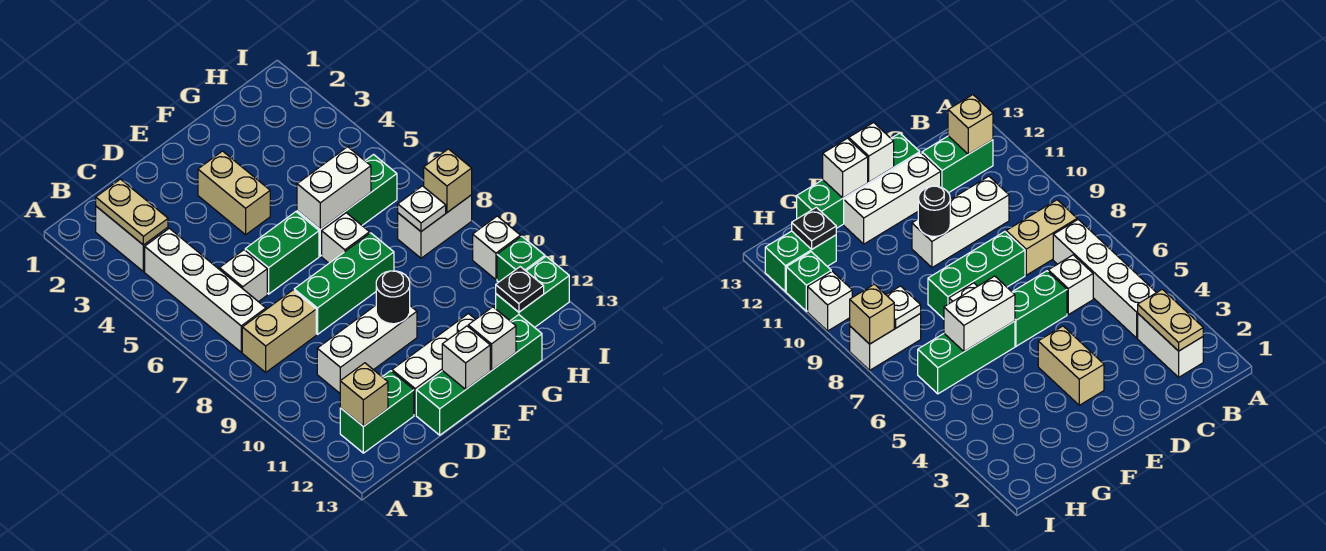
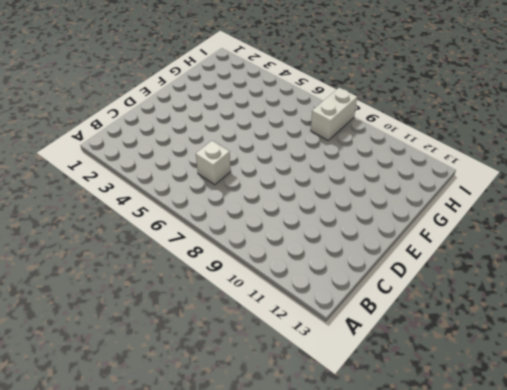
none -> white brick B2:B3 level 1
none -> white brick B4:B7 level 1
none -> tan brick B8:C8 level 1

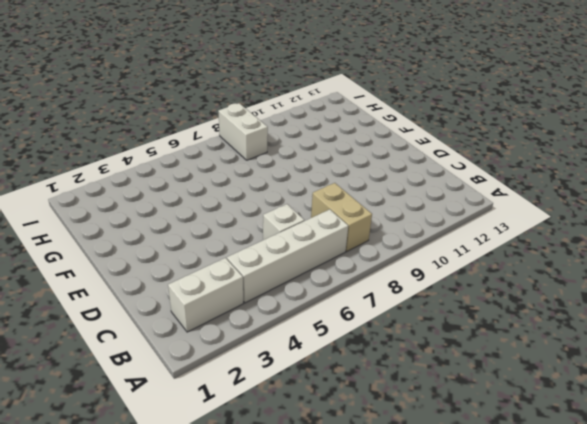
none -> green brick B12:C12 level 1
none -> white brick C10:E10 level 1
none -> green brick D6:E6 level 1

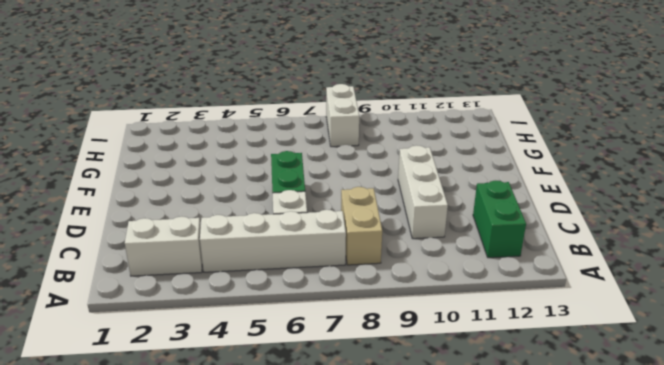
none -> green brick D8:F8 level 1
none -> white brick D12:F12 level 1
none -> green brick D13:G13 level 1

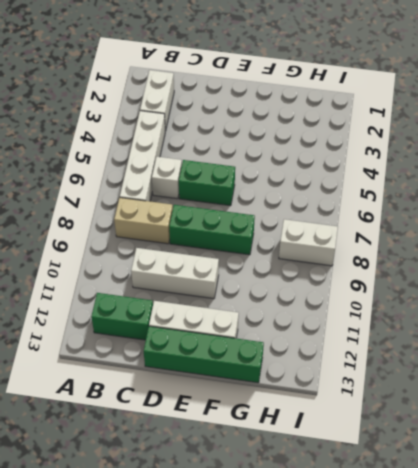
none -> tan brick E3:E4 level 1
none -> green brick F6:H6 level 1
none -> white brick F7 level 1

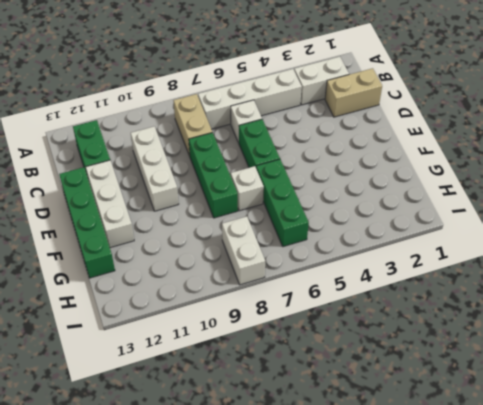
tan brick C1:C2 level 1 -> tan brick E3:E4 level 1
none -> green brick H12:I12 level 1
none -> white brick I10 level 1
none -> green brick I11 level 1

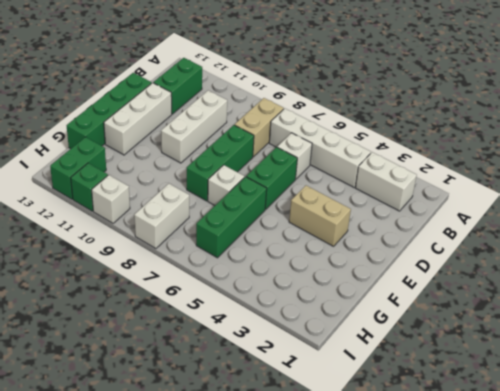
none -> tan plate B2:B3 level 2
none -> tan brick B12 level 2
none -> black round brick E10 level 2

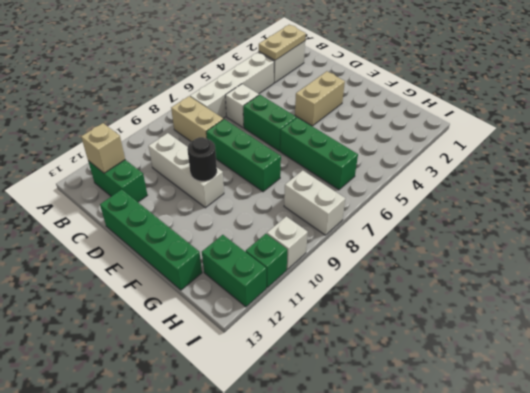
none -> white brick D12:F12 level 1
none -> white brick F7 level 1
none -> white brick E13 level 2

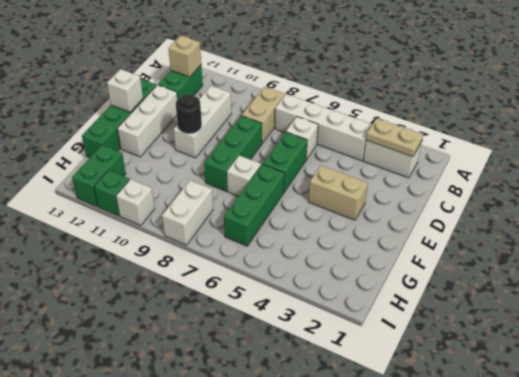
none -> white brick F6:G6 level 2
none -> white brick F13 level 2
none -> white plate H8 level 2

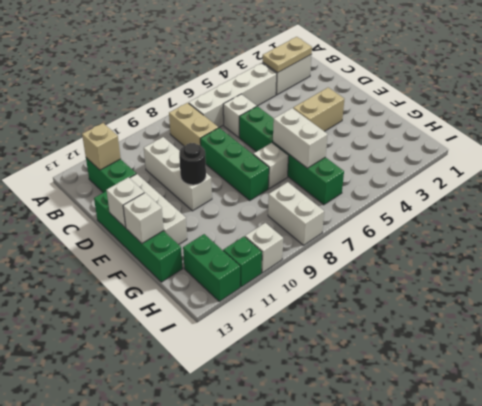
none -> white plate H8 level 2
none -> black plate H12 level 2
none -> tan brick I8 level 2

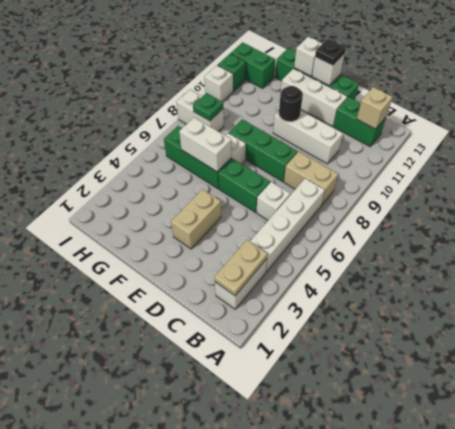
black plate E13 level 3 -> black plate H12 level 2
green plate H8 level 2 -> white plate H8 level 2
none -> tan brick I8 level 2

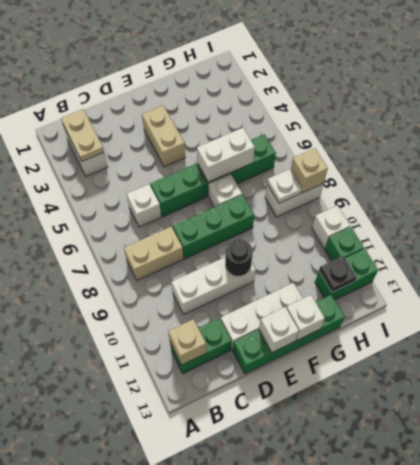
none -> white brick B4:B7 level 1

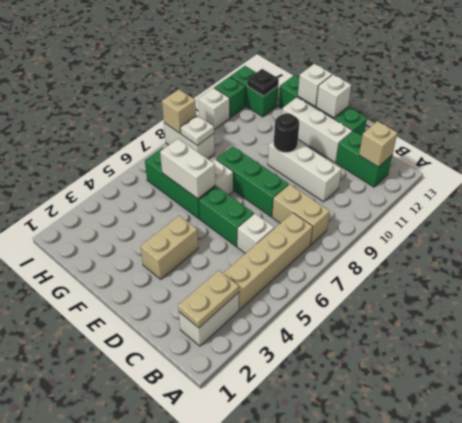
tan brick B4:B7 level 1 -> white brick B4:B7 level 1

